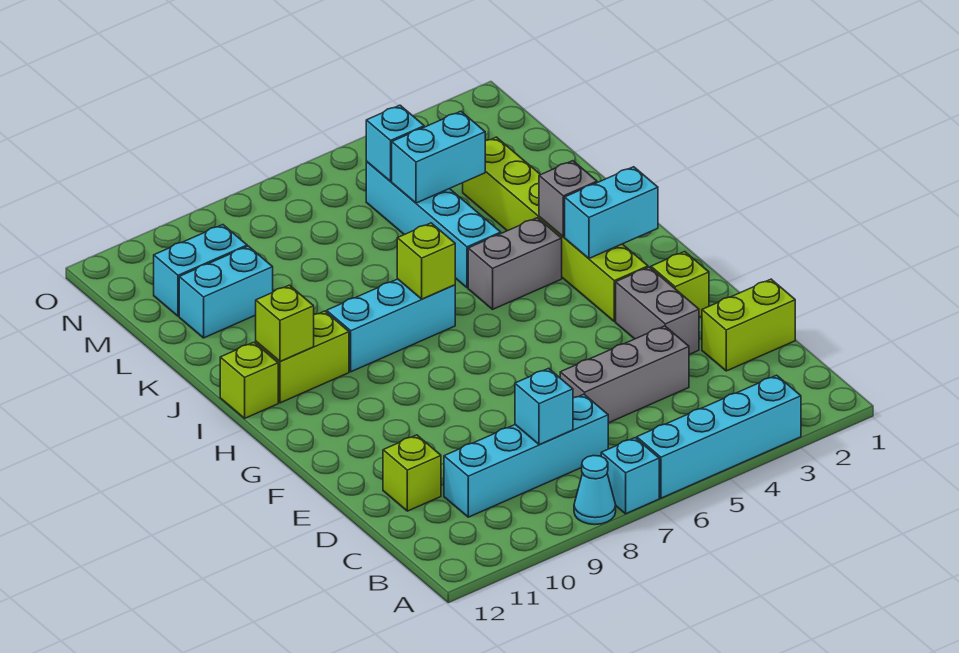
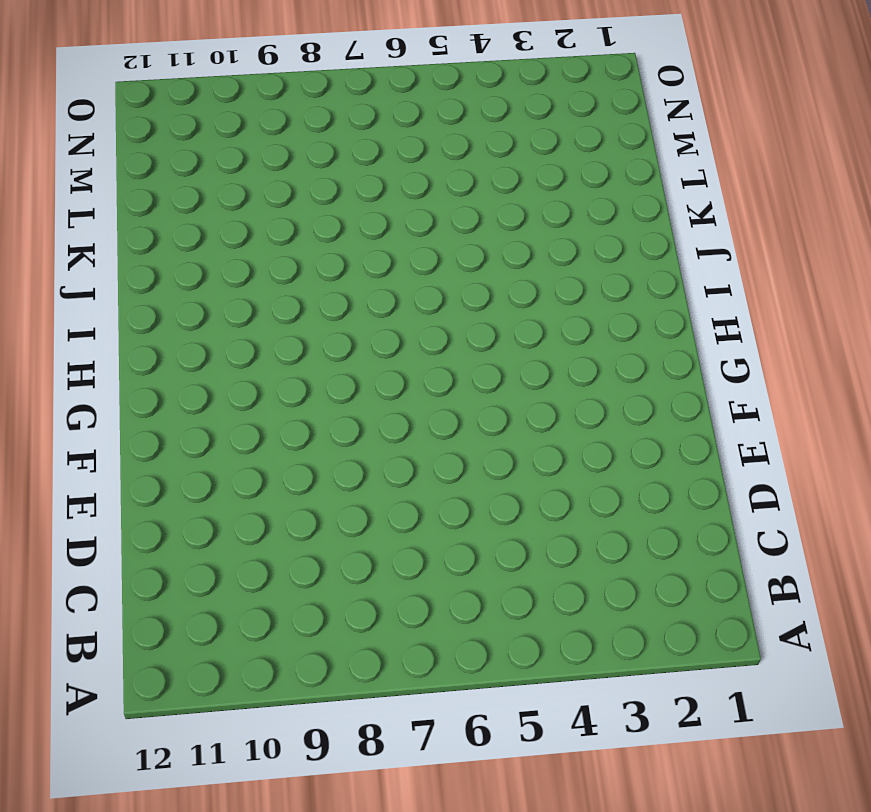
none -> cyan brick A3:A6 level 1
none -> cyan brick A7 level 1
none -> cyan cone A8 level 1

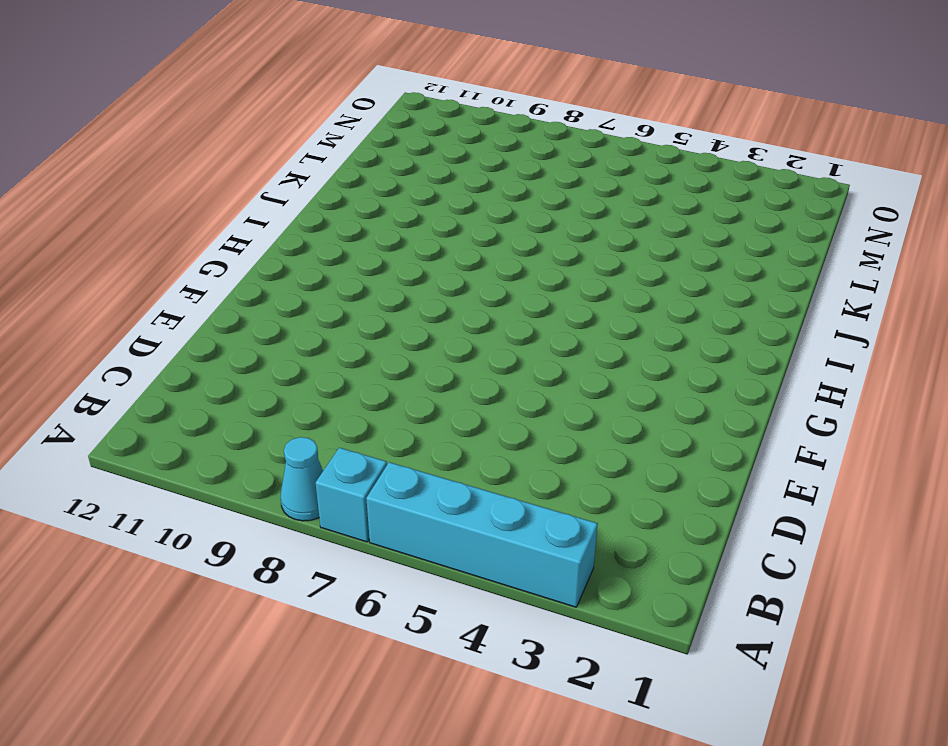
none -> cyan brick C7:C10 level 1
none -> lime brick D1:D2 level 1
none -> grey brick D4:D6 level 1

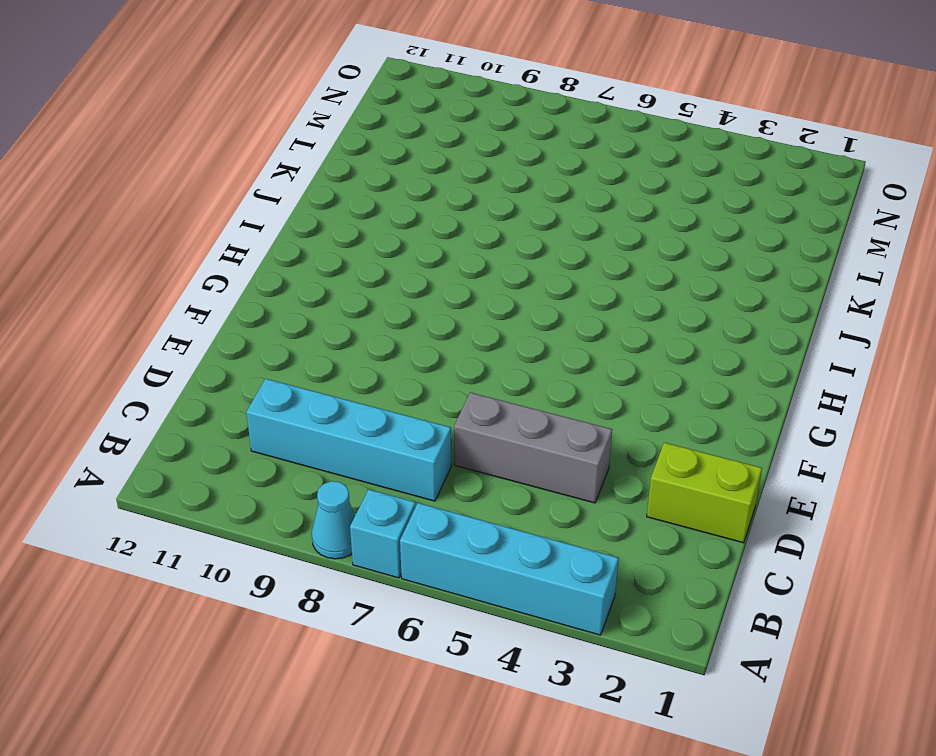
none -> lime brick D11 level 1
none -> grey brick E3:F3 level 1
none -> lime brick F2 level 1

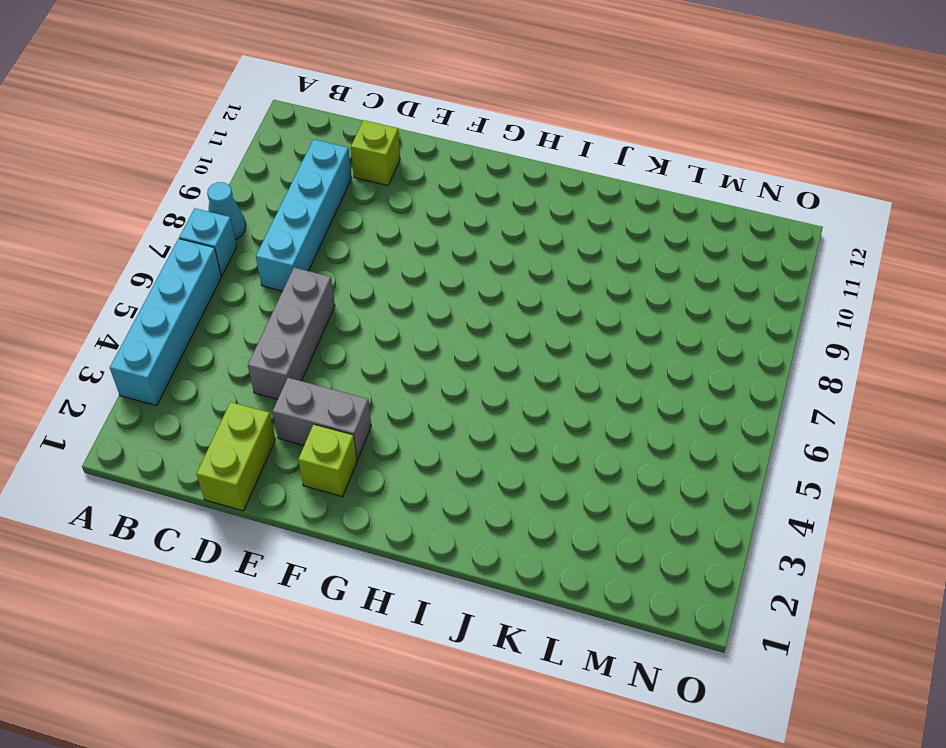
none -> lime brick G3:L3 level 1
none -> grey brick I4:I5 level 1
none -> cyan brick I7:I9 level 1

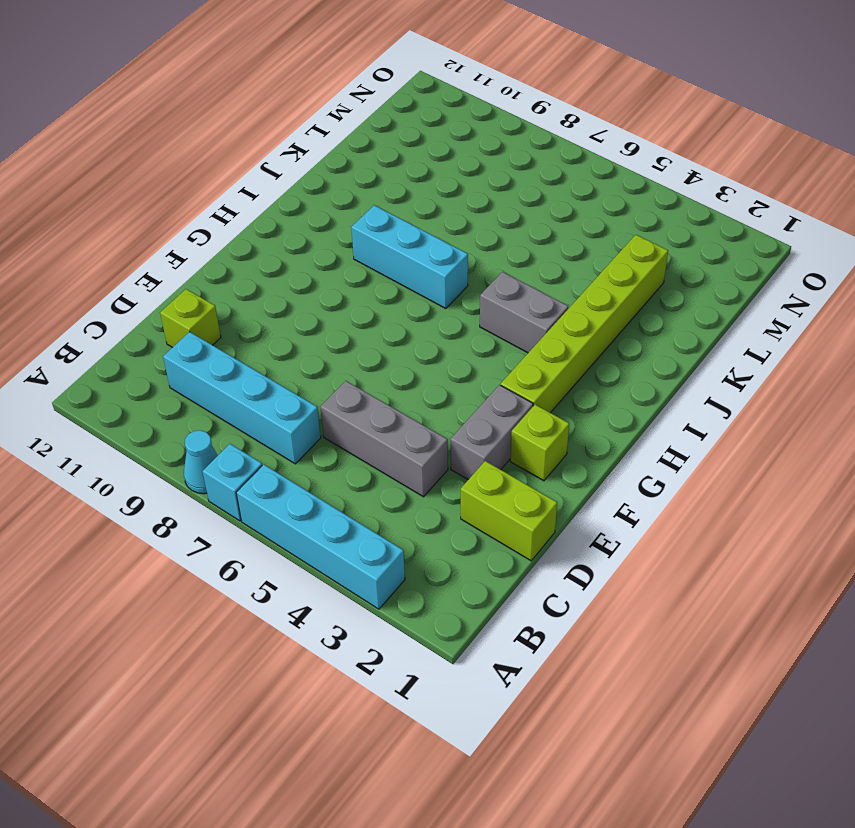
none -> lime brick I10:I11 level 1
none -> lime brick I12 level 1
none -> cyan brick J5:M5 level 1

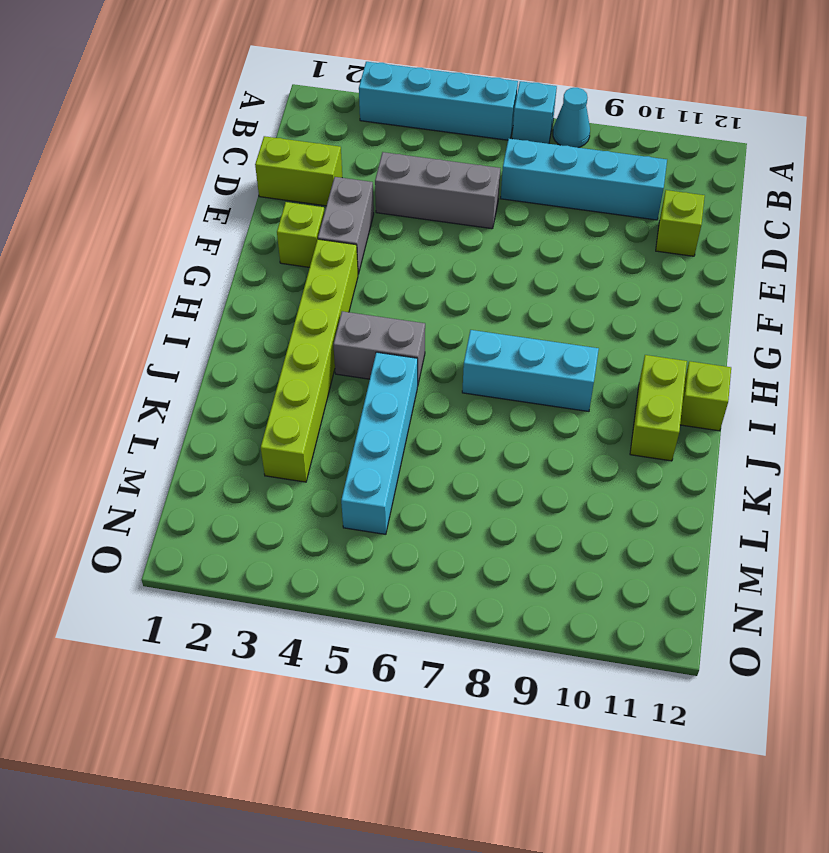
lime brick I11:J11 level 1 -> lime brick I10:I11 level 1
none -> cyan brick L10:L11 level 1
none -> cyan brick M10:M11 level 1
none -> cyan brick C8 level 2

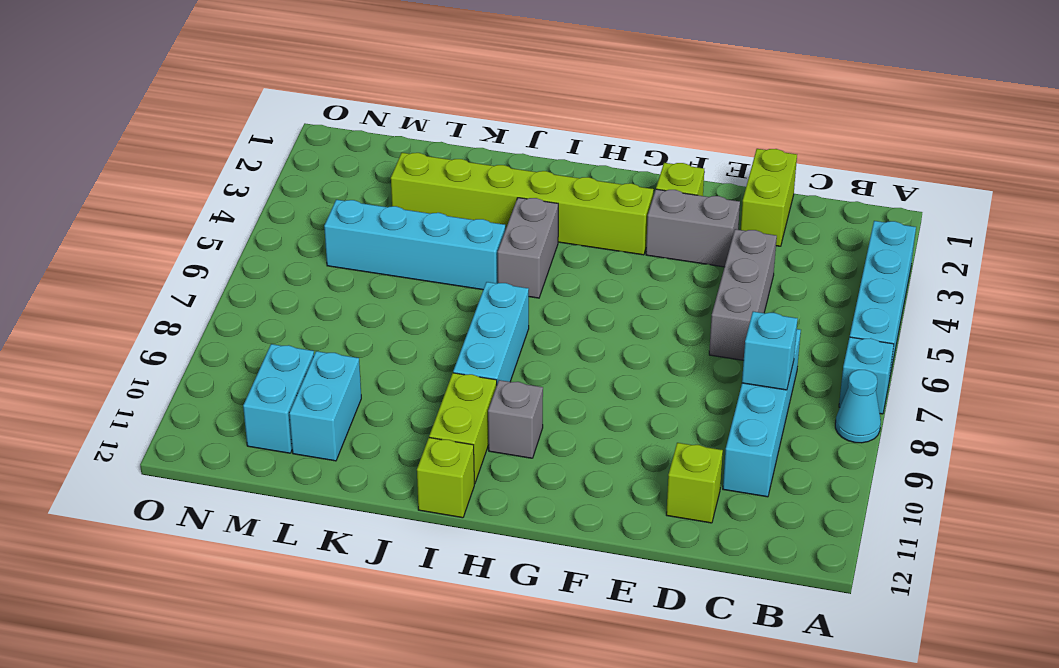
grey brick H10 level 1 -> grey brick I3 level 2
none -> cyan brick H2:H3 level 2
none -> lime brick I7 level 2
none -> lime brick I11 level 2

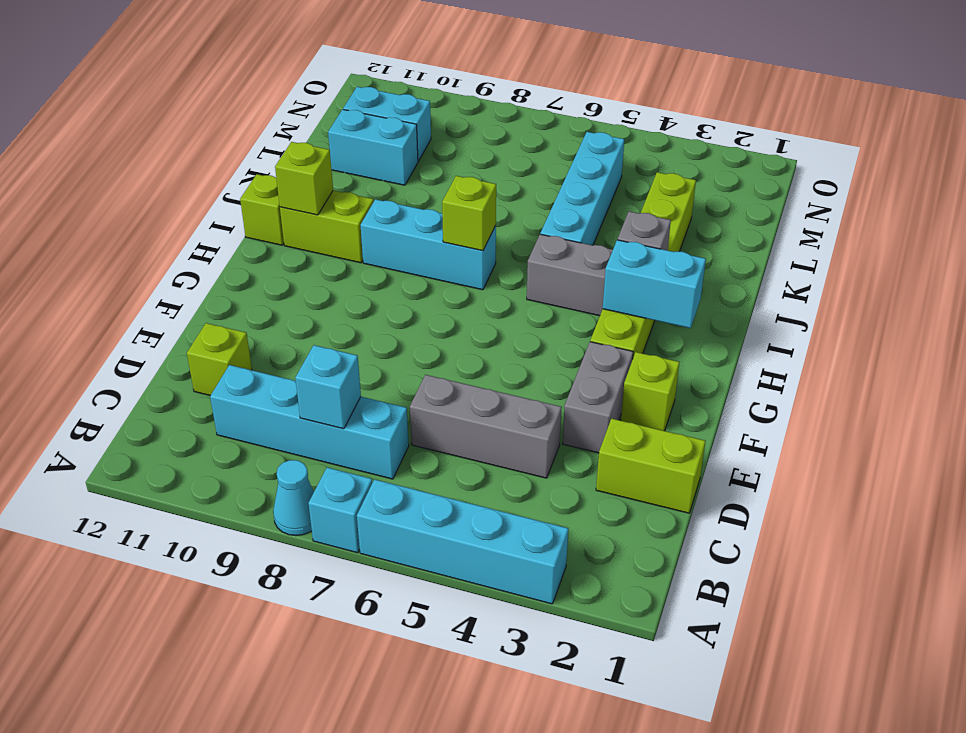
none -> cyan brick L4:L5 level 2
none -> cyan brick M5 level 2

